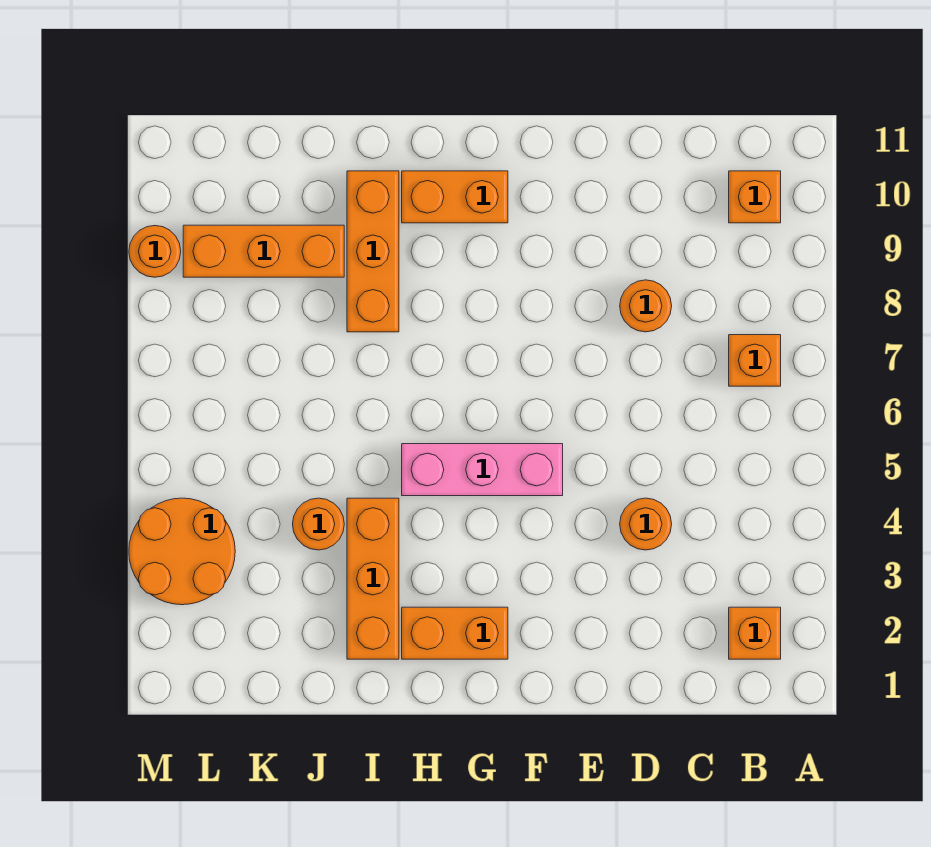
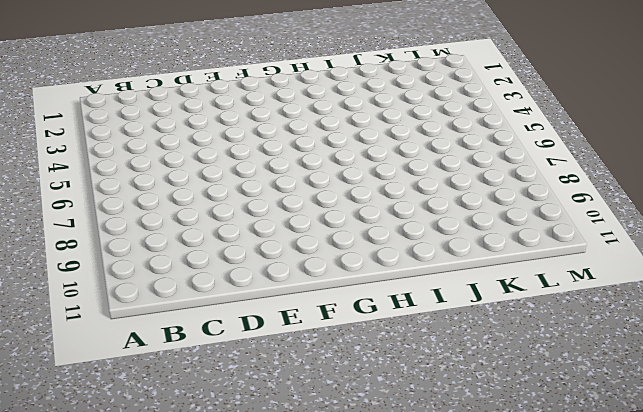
none -> orange brick B2 level 1
none -> orange brick B7 level 1
none -> orange brick B10 level 1

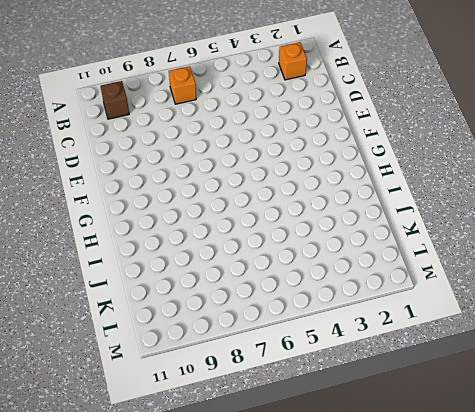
brown brick B10 level 1 -> orange brick B10 level 1
none -> orange round brick D4 level 1
none -> orange round brick D8 level 1
none -> pink brick F5:H5 level 1

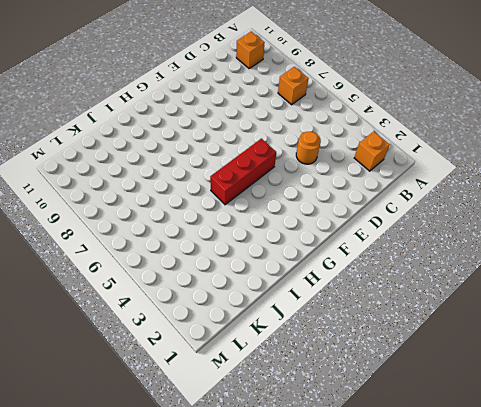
red brick F5:H5 level 1 -> pink brick F5:H5 level 1
none -> orange round brick D8 level 1
none -> orange brick G2:H2 level 1
none -> orange brick G10:H10 level 1

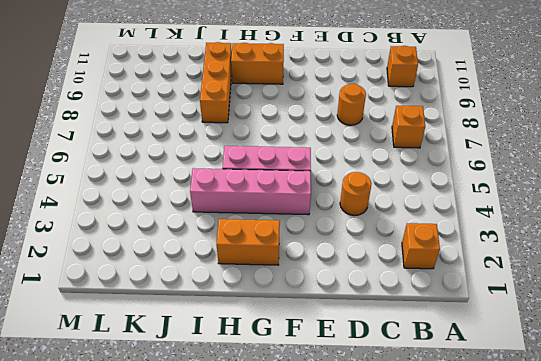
pink brick F4:I4 level 1 -> orange brick I2:I4 level 1
none -> orange round brick J4 level 1
none -> orange brick J9:L9 level 1
none -> orange round brick L3:M4 level 1

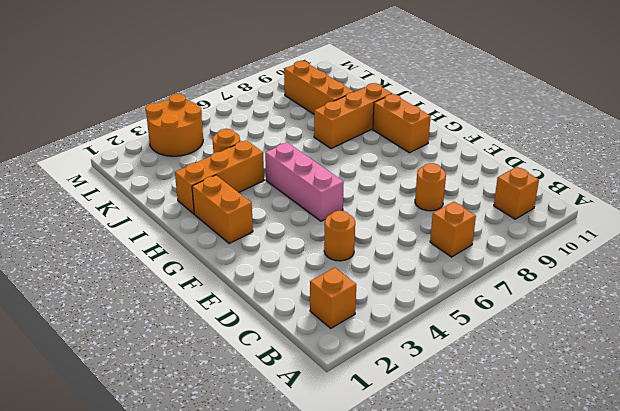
none -> orange round brick M9 level 1

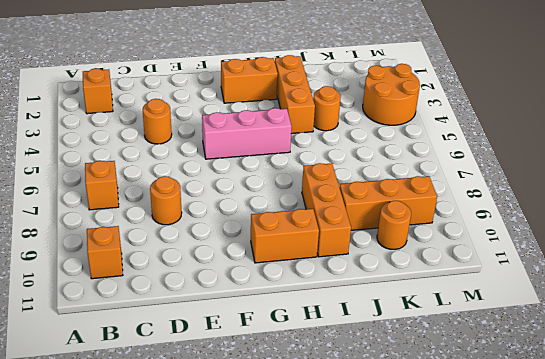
orange round brick K10 level 1 -> orange round brick M9 level 1

